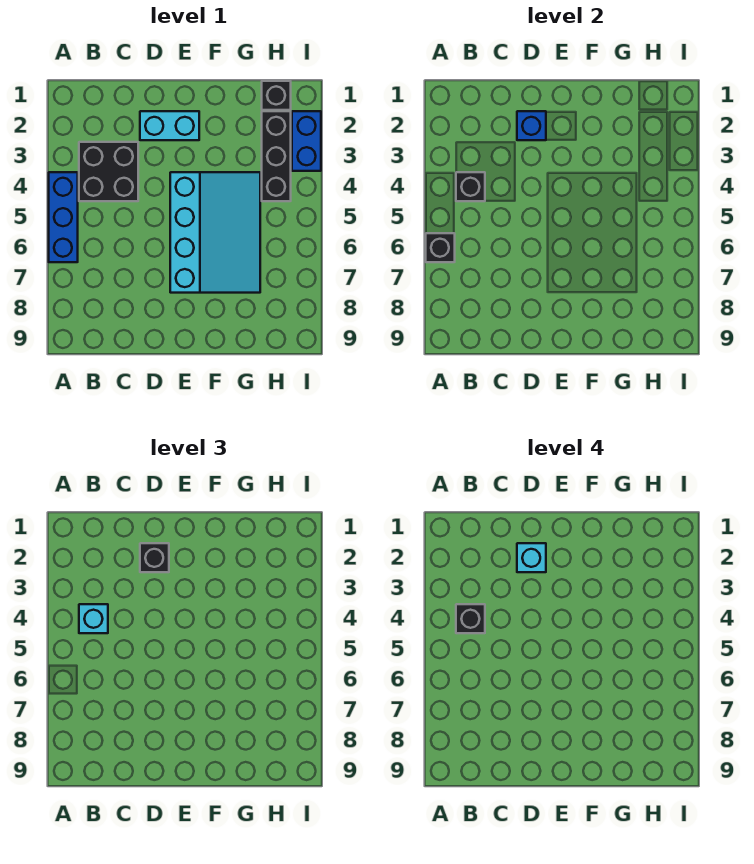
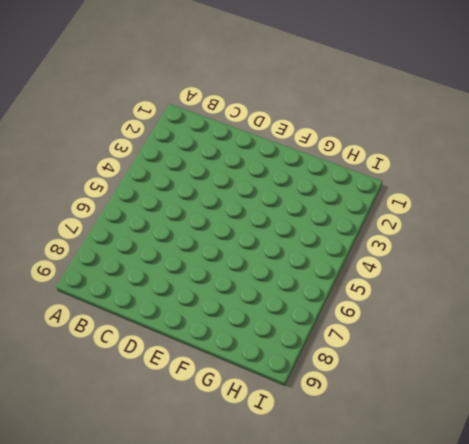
none -> blue brick A4:A6 level 1
none -> black brick B3:C4 level 1
none -> cyan brick D2:E2 level 1

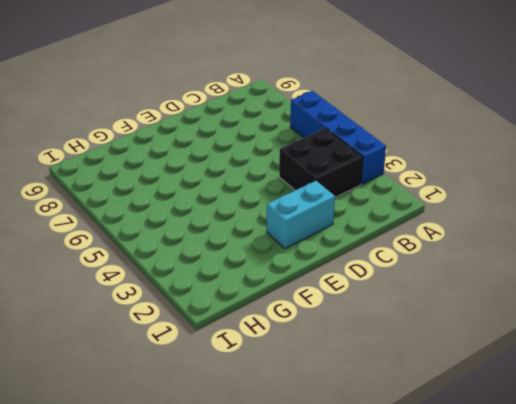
blue brick A3:A6 level 1 -> blue brick A4:A6 level 1
none -> cyan slope E4:G7 level 1 top E
none -> black brick H1 level 1
none -> black brick H2:H4 level 1

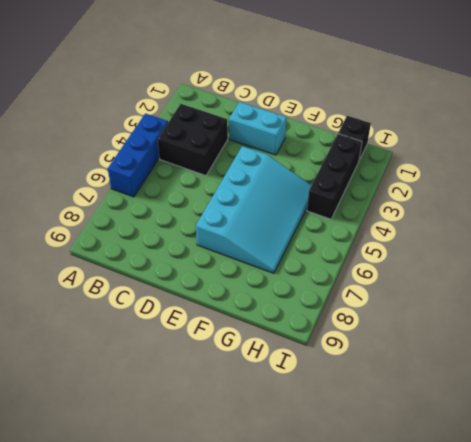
none -> blue brick I2:I3 level 1
none -> black brick A6 level 2
none -> black brick B4 level 2

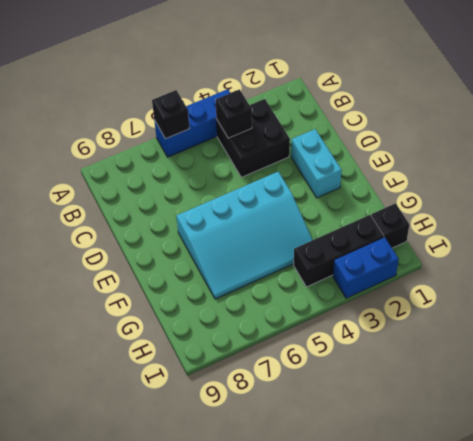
none -> blue brick D2 level 2
none -> cyan brick B4 level 3
none -> black brick D2 level 3

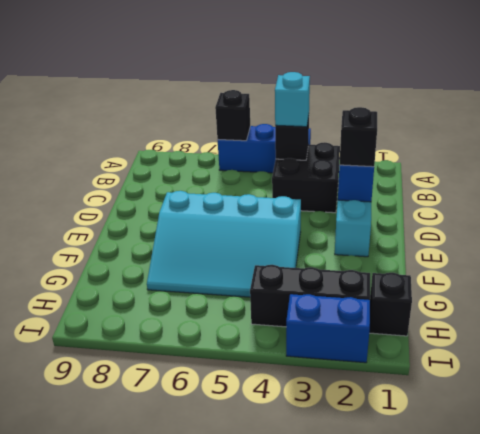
none -> black brick B4 level 4
none -> cyan brick D2 level 4

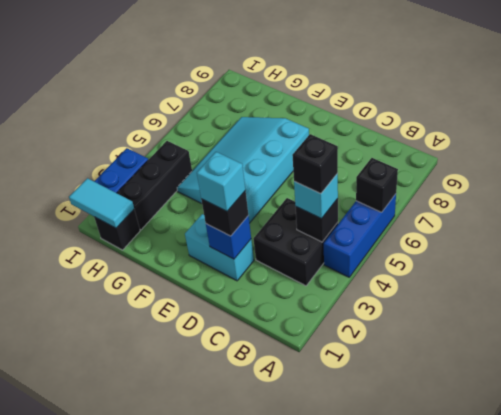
cyan tile H1:I1 level 2 -> none

